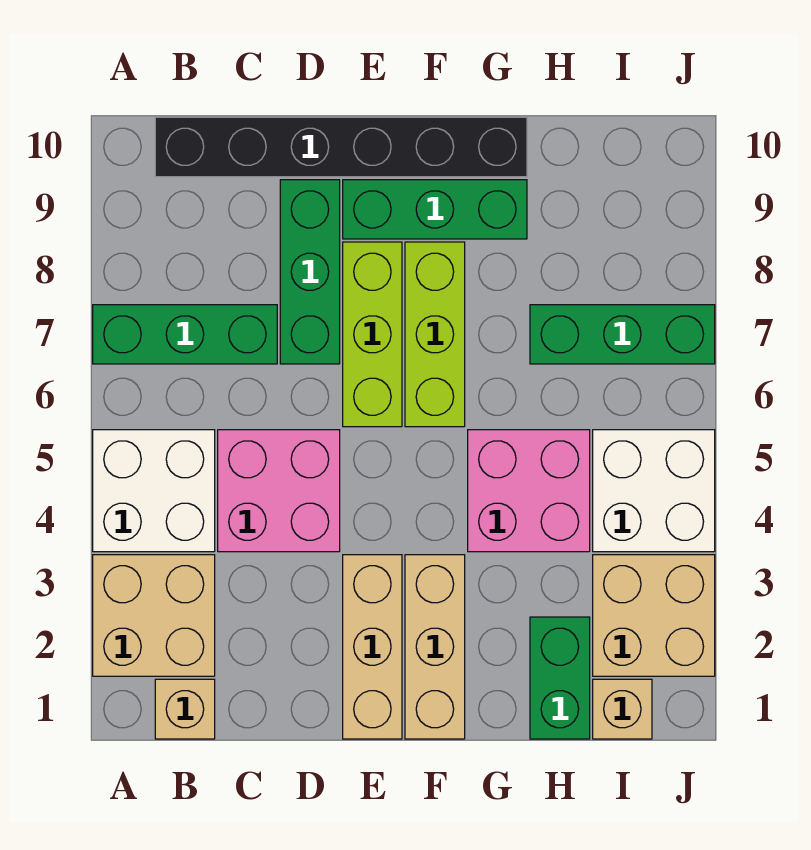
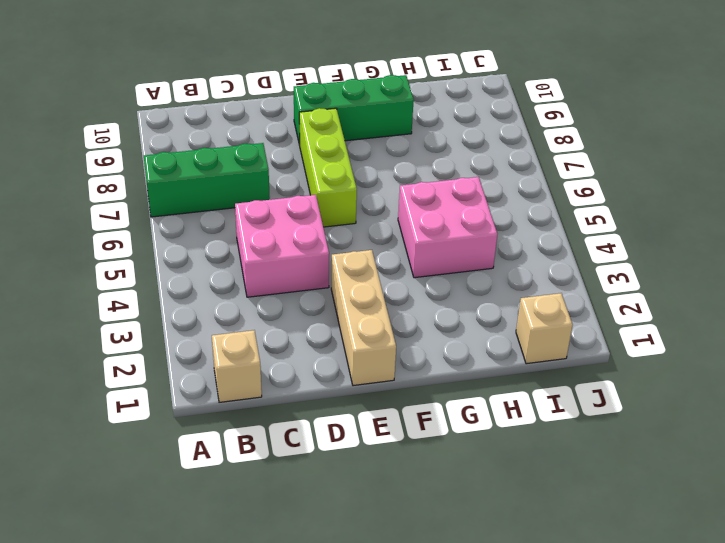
none -> tan brick A2:B3 level 1
none -> white brick A4:B5 level 1
none -> black brick B10:G10 level 1

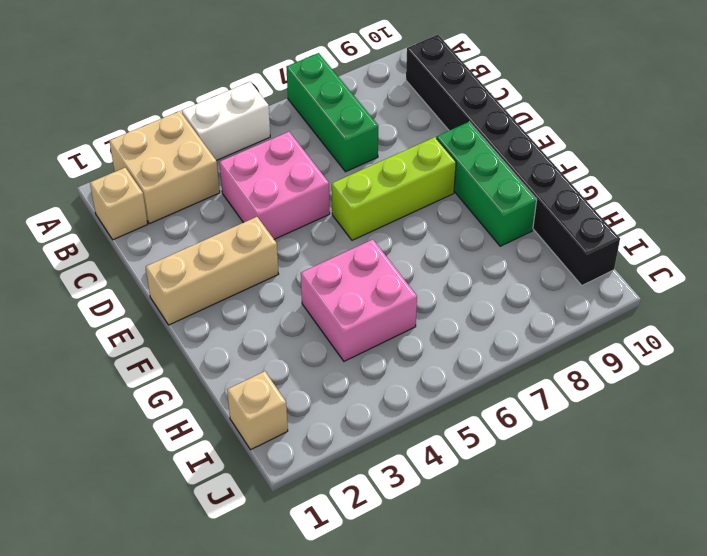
white brick A4:A5 level 1 -> white brick A4:B5 level 1
black brick B10:I10 level 1 -> black brick B10:G10 level 1
none -> green brick D7:D9 level 1
none -> tan brick F1:F3 level 1
none -> lime brick F6:F8 level 1

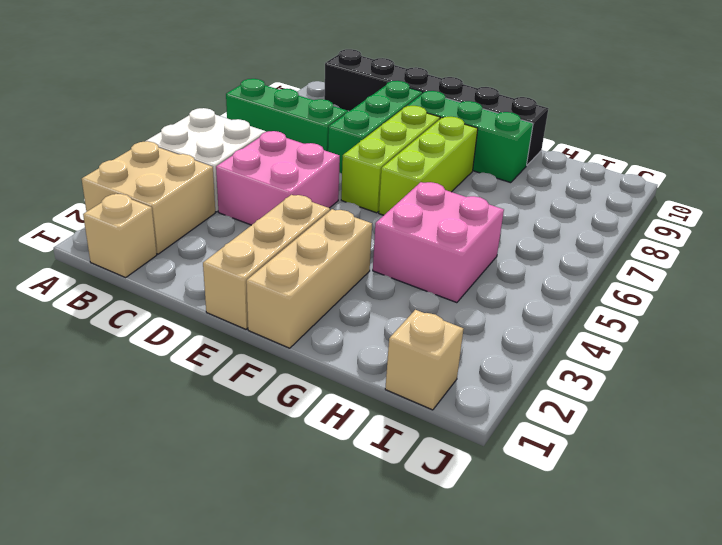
none -> green brick H1:H2 level 1
none -> green brick H7:J7 level 1
none -> tan brick I2:J3 level 1

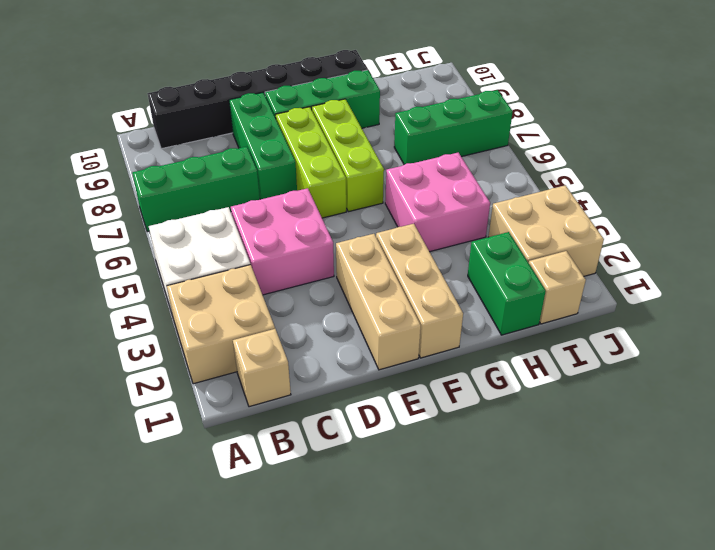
none -> white brick I4:J5 level 1

